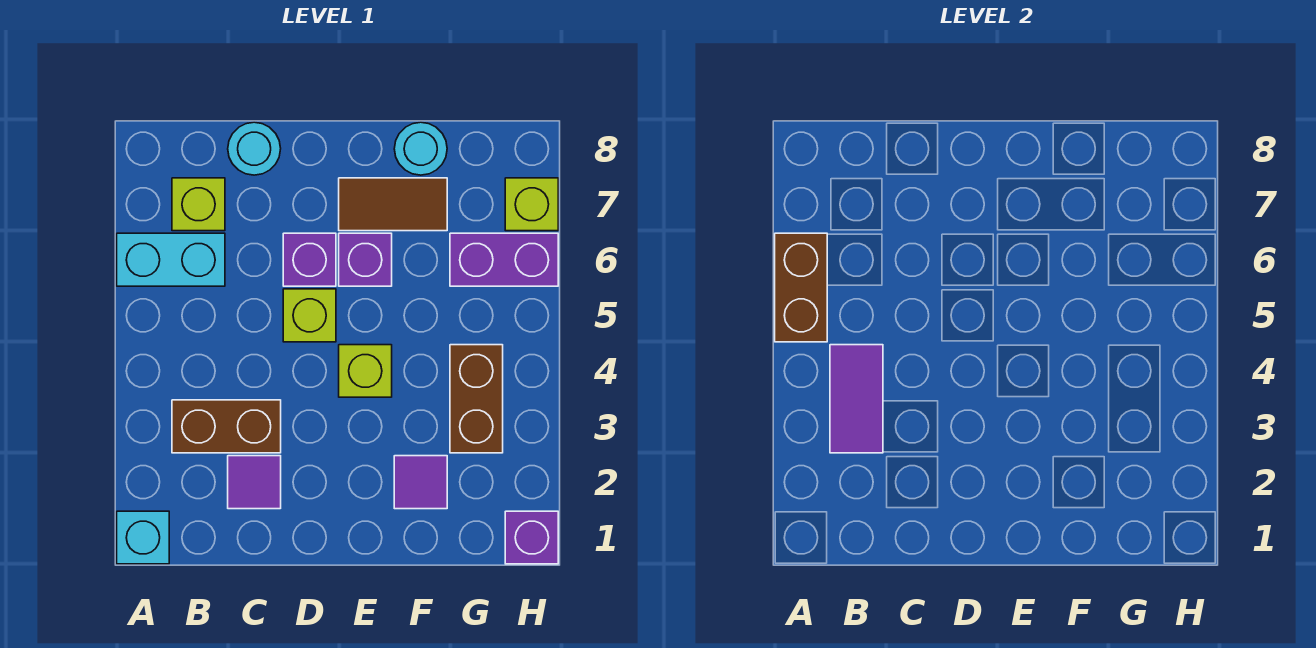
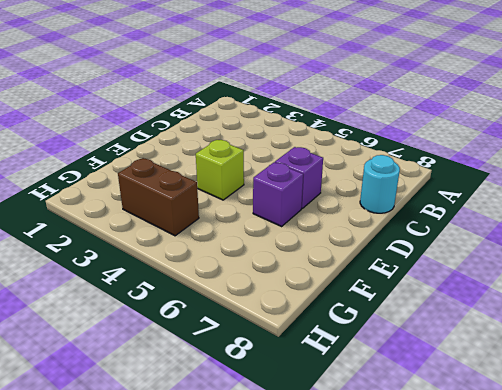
none -> cyan brick A1 level 1
none -> cyan brick A6:B6 level 1
none -> brown brick B3:C3 level 1

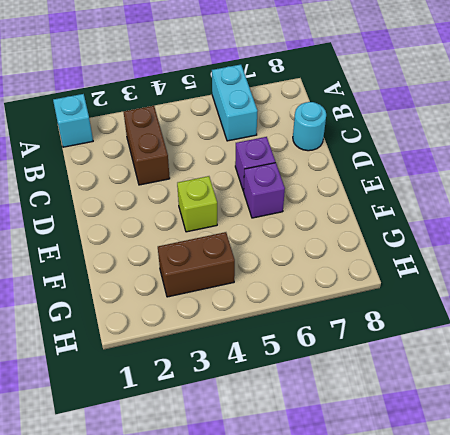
none -> lime brick B7 level 1
none -> purple tile C2 level 1
none -> lime brick D5 level 1

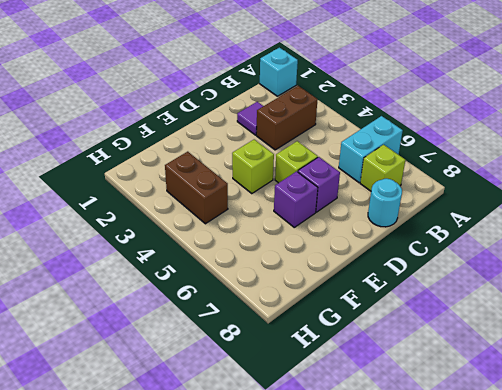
none -> brown tile E7:F7 level 1
none -> purple tile F2 level 1
none -> cyan round brick F8 level 1

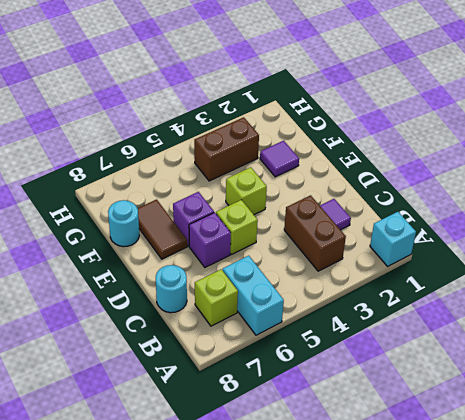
none -> purple brick G6:H6 level 1
none -> purple brick H1 level 1
none -> lime brick H7 level 1

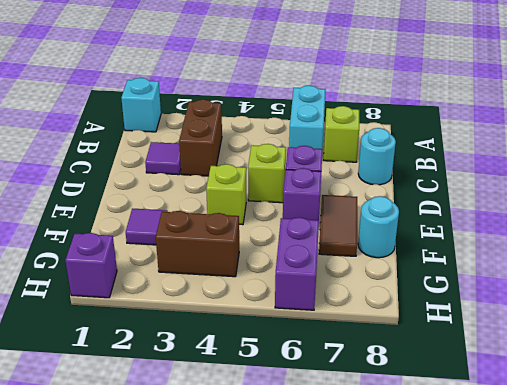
none -> lime brick H7 level 1
none -> brown brick A5:A6 level 2
none -> purple tile B3:B4 level 2

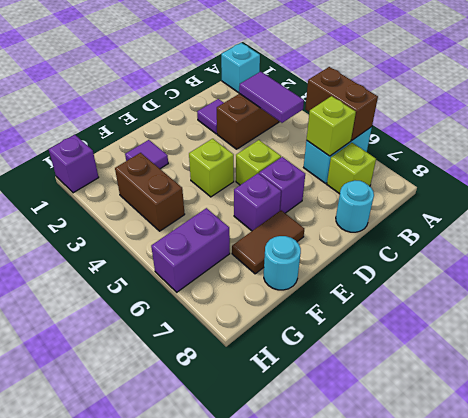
lime brick B6 level 2 -> lime brick H7 level 1

